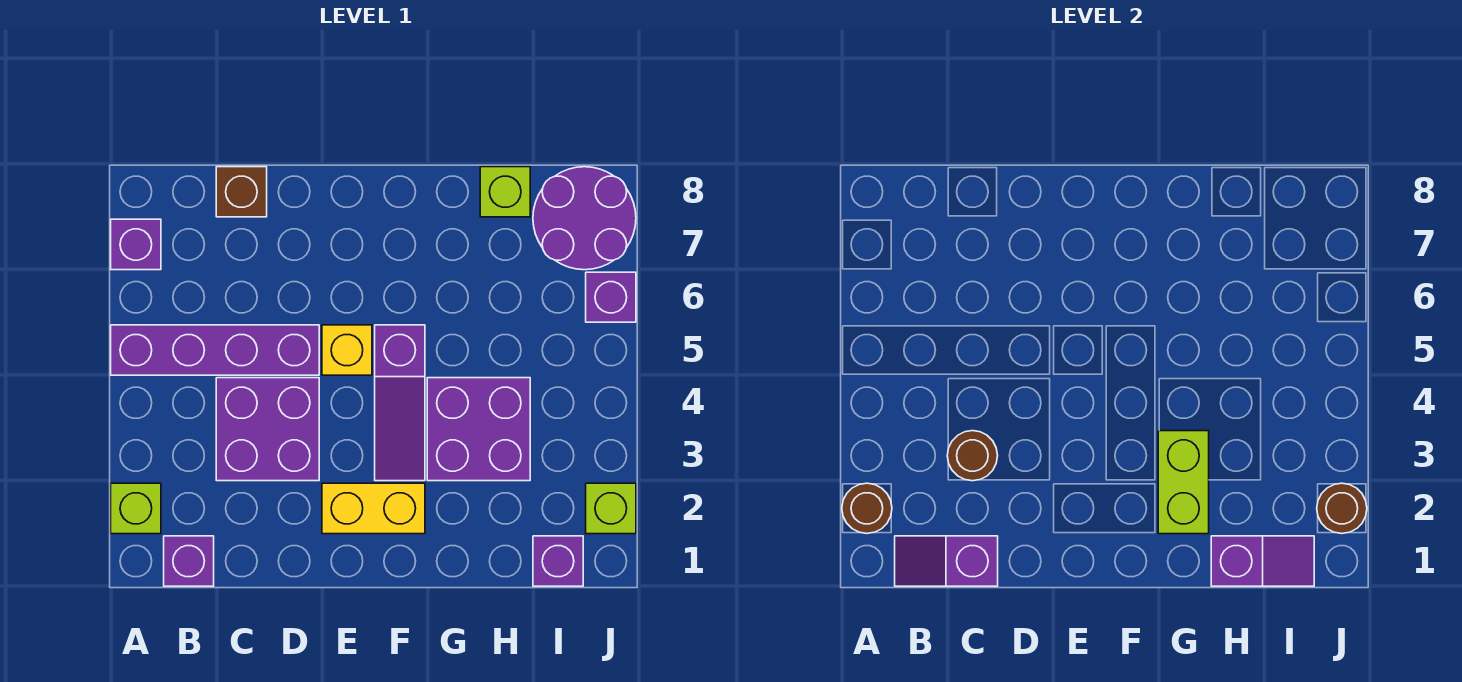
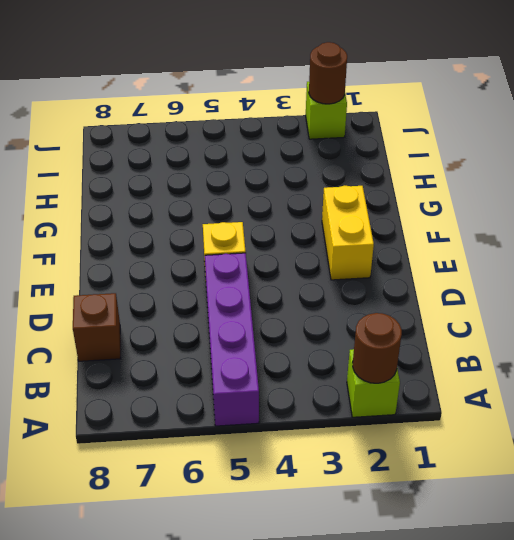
none -> purple brick A7 level 1
none -> purple brick B1 level 1
none -> purple brick C3:D4 level 1

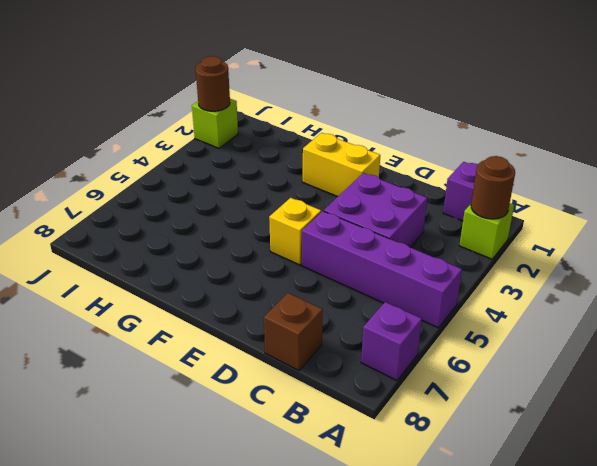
none -> purple slope F3:F5 level 1 top 5
none -> purple brick G3:H4 level 1
none -> lime brick H8 level 1

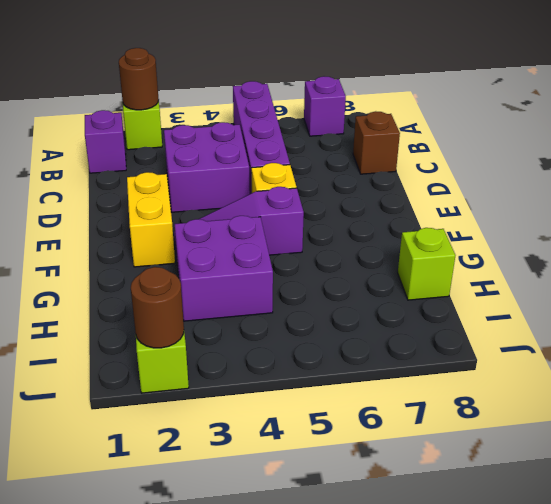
none -> purple brick I1 level 1
none -> purple round brick I7:J8 level 1
none -> purple brick J6 level 1

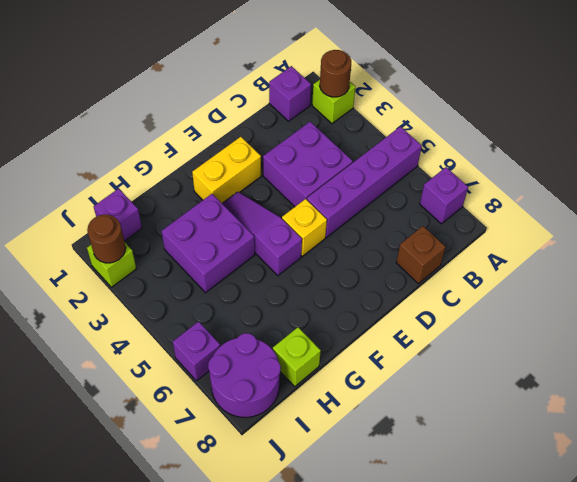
none -> purple slope B1:C1 level 2 top C
none -> brown round brick C3 level 2
none -> lime brick G2:G3 level 2

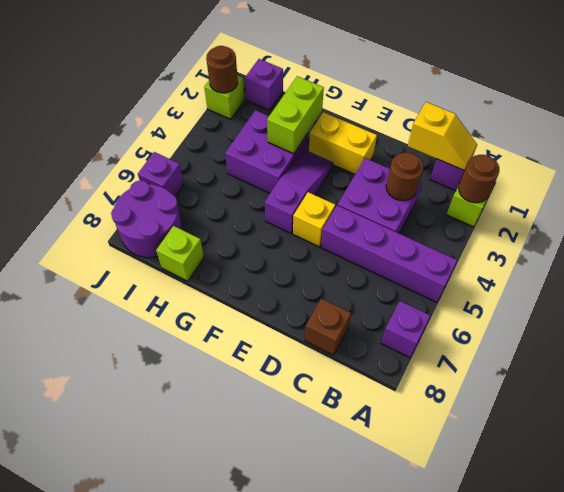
yellow slope B1:C1 level 2 top C -> purple slope B1:C1 level 2 top C
none -> purple slope H1:I1 level 2 top H

